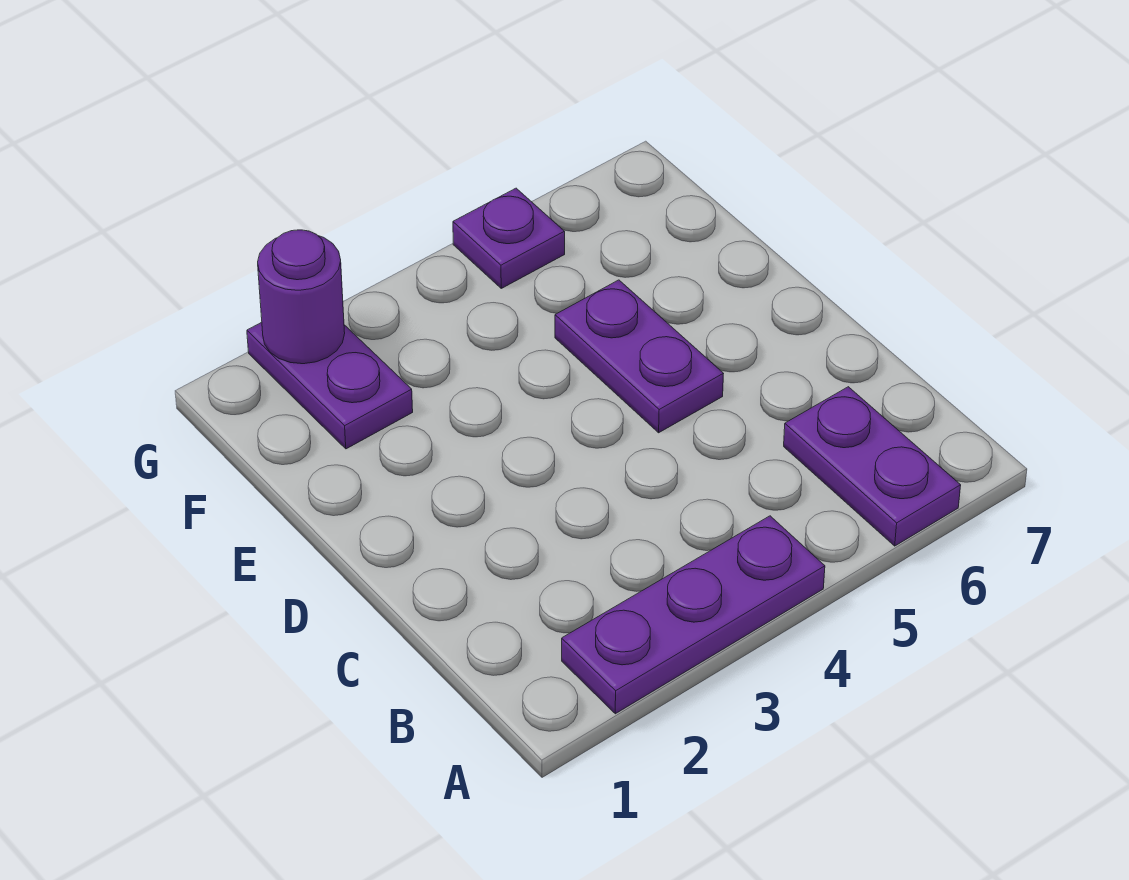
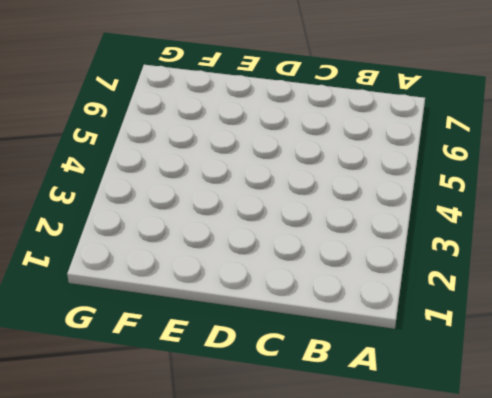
none -> purple plate A2:A4 level 1
none -> purple plate A6:B6 level 1

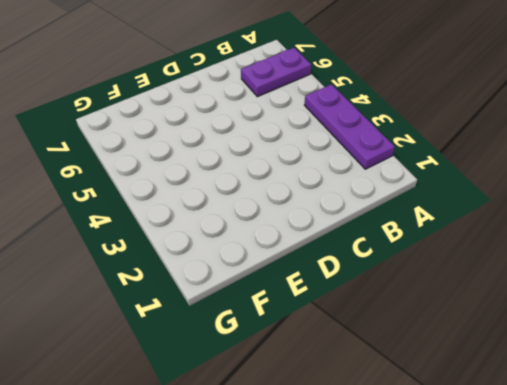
none -> purple plate D5:E5 level 1
none -> purple plate F2:G2 level 1

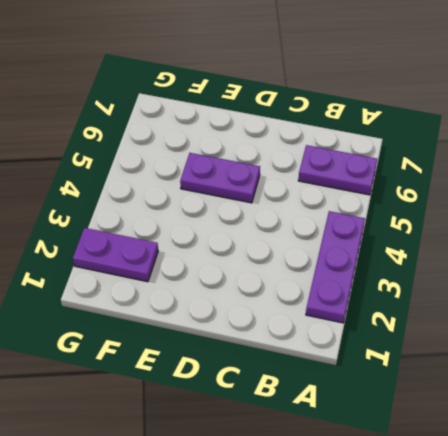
none -> purple plate G5 level 1
none -> purple round brick G2 level 2

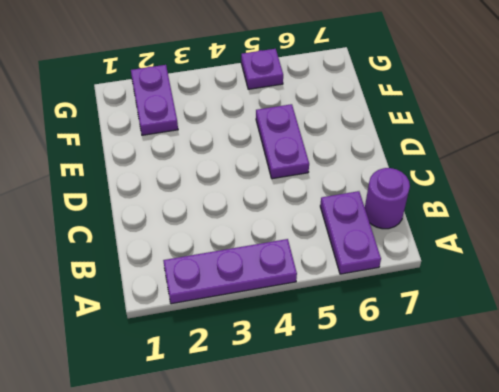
purple round brick B7 level 1 -> purple round brick G2 level 2

